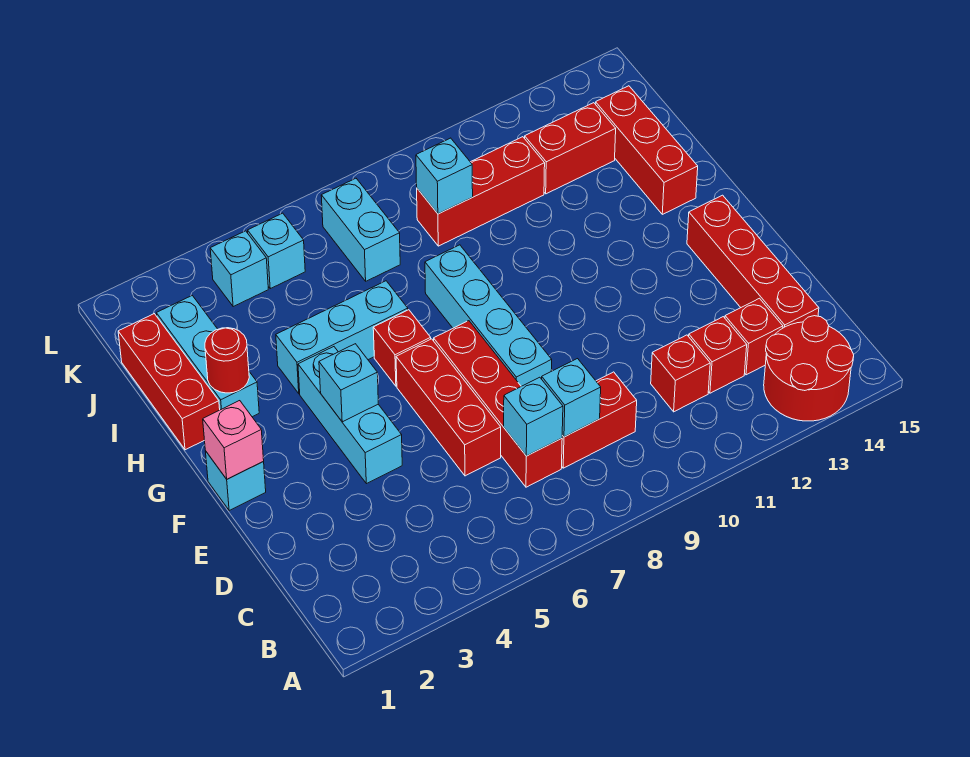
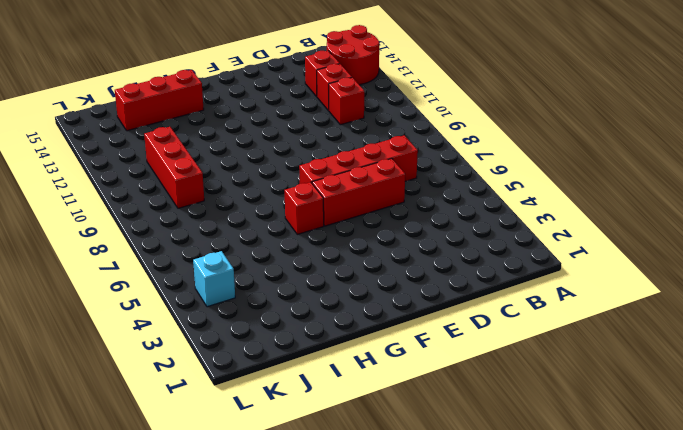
none -> red brick C8:C9 level 1
none -> red brick C14:F14 level 1
none -> cyan brick E4:G4 level 1

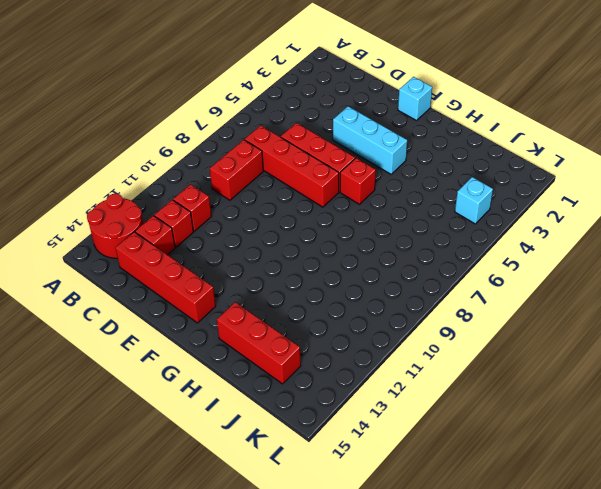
none -> cyan brick E8:H8 level 1
none -> red brick H1:J1 level 1
none -> cyan brick H2:J2 level 1

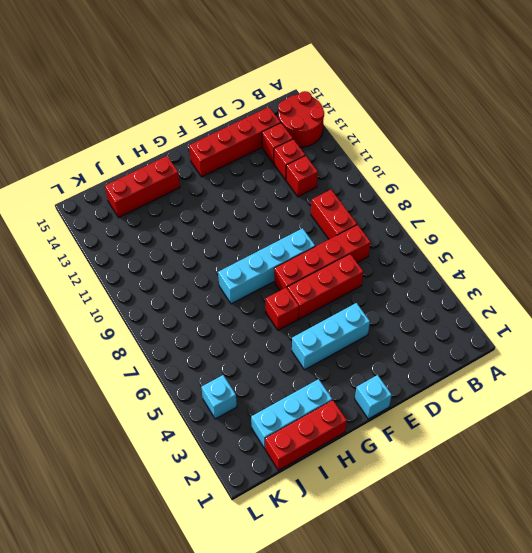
none -> cyan brick H4:H6 level 1
none -> cyan brick J7:K7 level 1
none -> red brick J9:J11 level 1

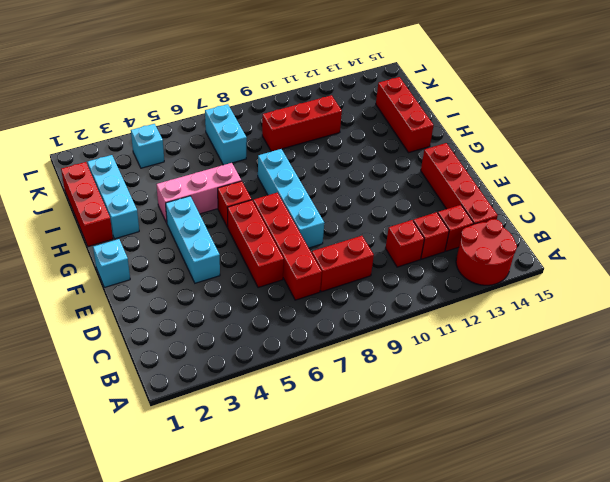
pink brick H4:H6 level 1 -> cyan brick H4:H6 level 1
none -> red brick J12:J13 level 1
none -> cyan brick K5 level 1
none -> cyan brick C7 level 2

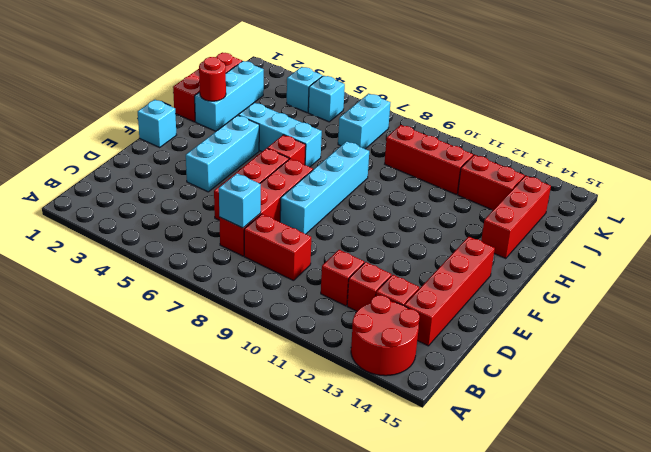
none -> cyan brick C8 level 2
none -> pink brick F1 level 2
none -> cyan brick F4 level 2

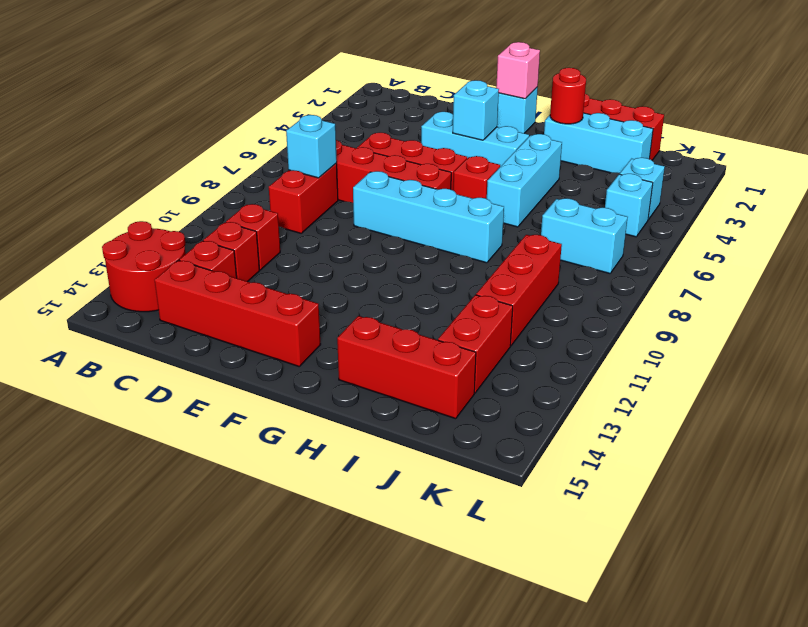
none -> cyan brick C7 level 2
none -> cyan brick J9 level 2

